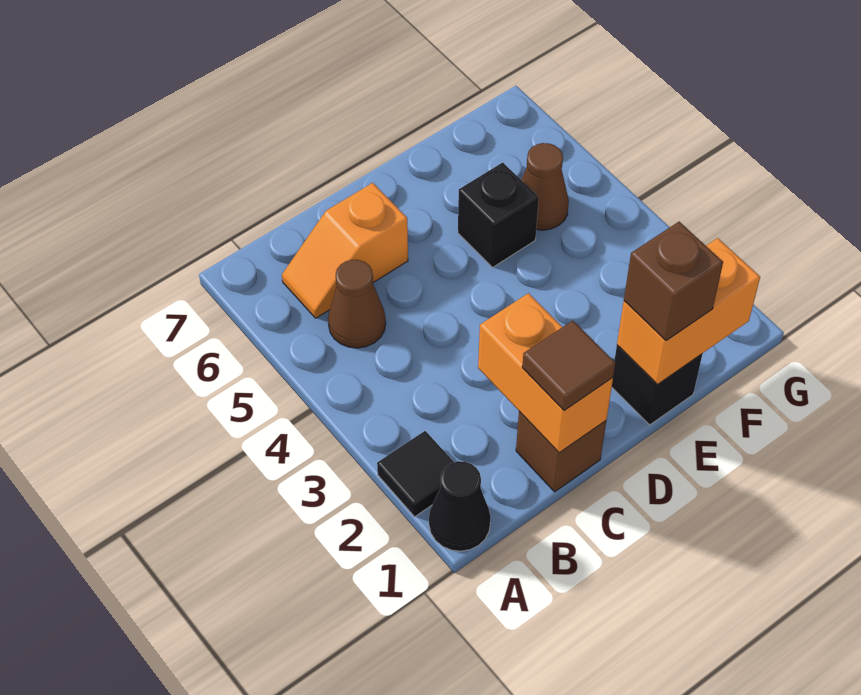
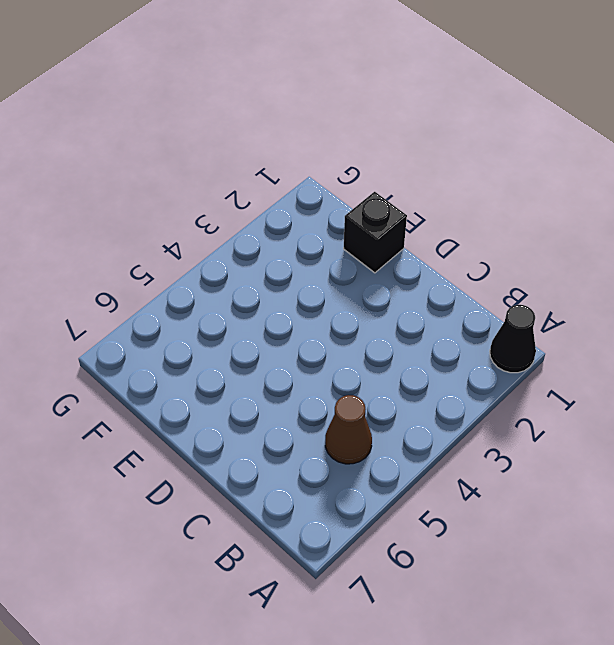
none -> black tile A2 level 1
none -> orange slope B6:C6 level 1 top C
none -> brown brick C1 level 1

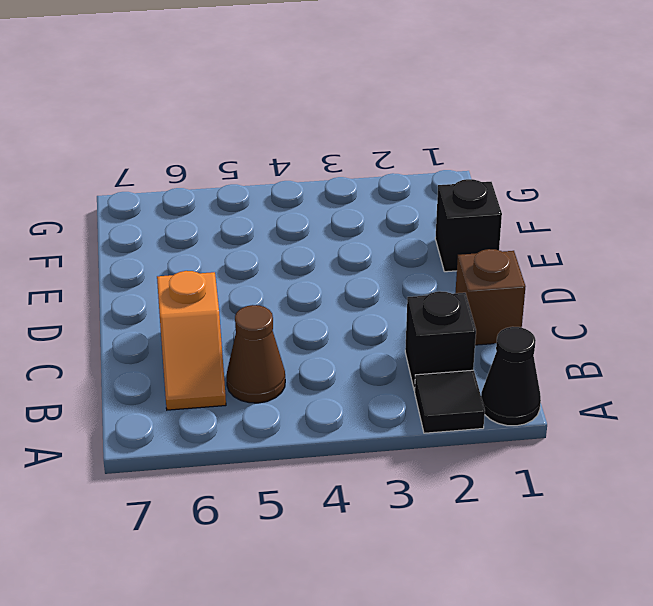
black brick B2 level 1 -> black brick E5 level 1
none -> brown cone F5 level 1
none -> orange brick C1:C2 level 2
none -> orange brick E1:F1 level 2

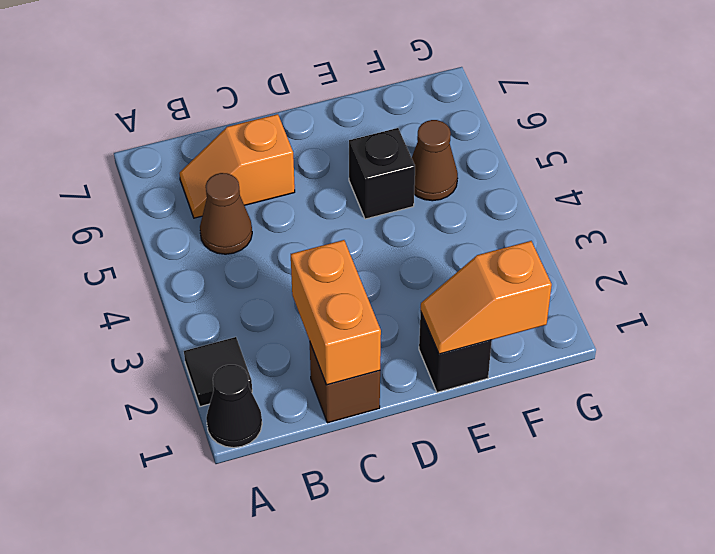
orange slope E1:F1 level 2 top F -> orange brick E1:F1 level 2
none -> brown tile C1 level 3
none -> brown brick E1 level 3

